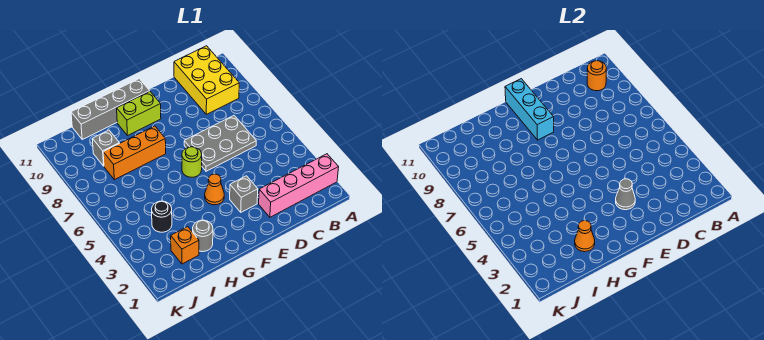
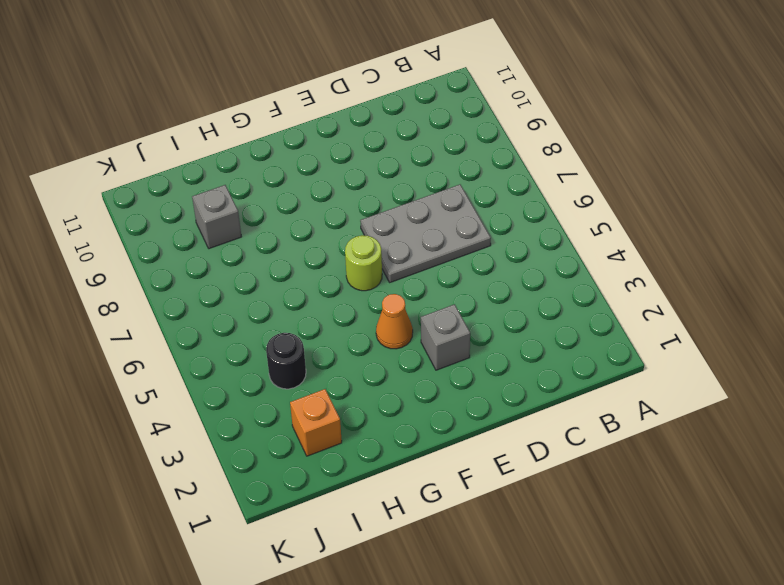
none -> pink brick A2:D2 level 1
none -> yellow brick B9:C11 level 1
none -> lime brick F10:G10 level 1

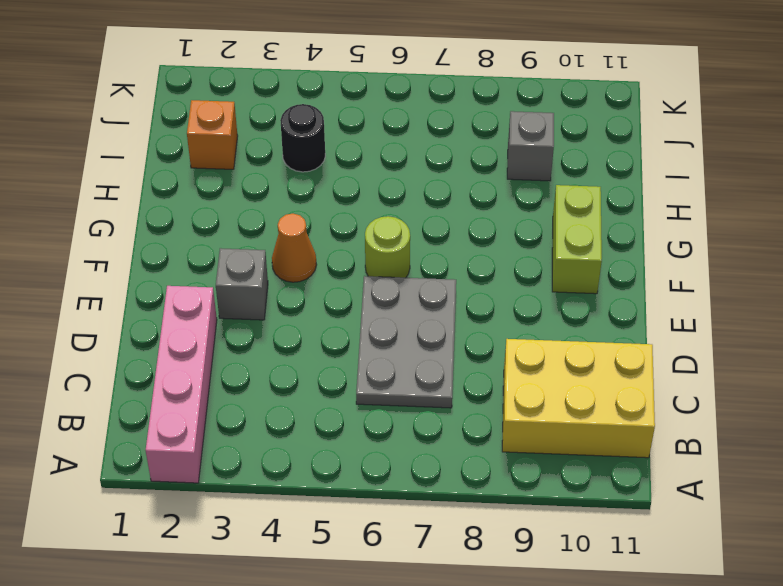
none -> grey brick F11:I11 level 1
none -> orange brick G8:I8 level 1
none -> grey round brick H2 level 1

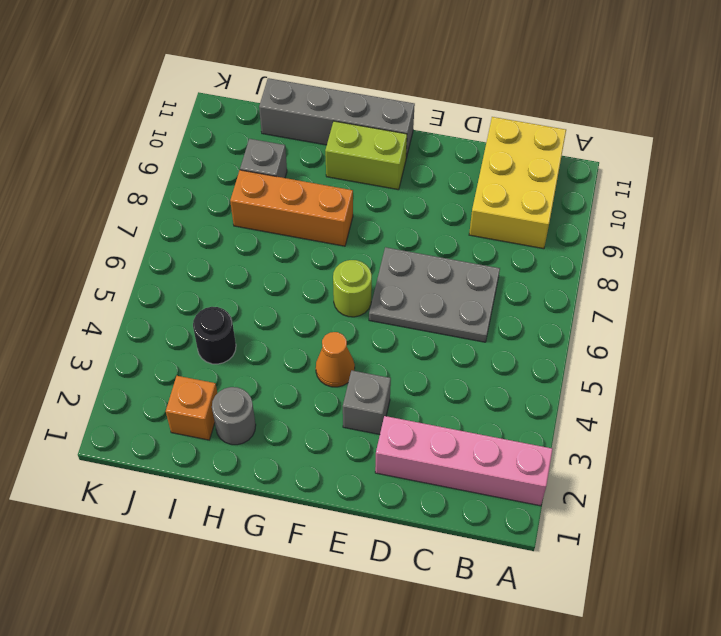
none -> orange round brick B10 level 2
none -> grey cone E3 level 2
none -> cyan brick F9:F11 level 2

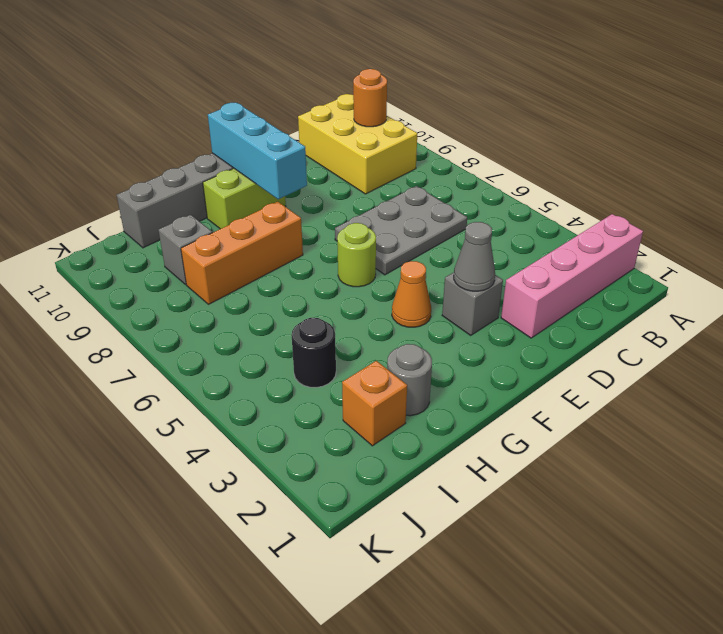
none -> orange cone H2 level 2

